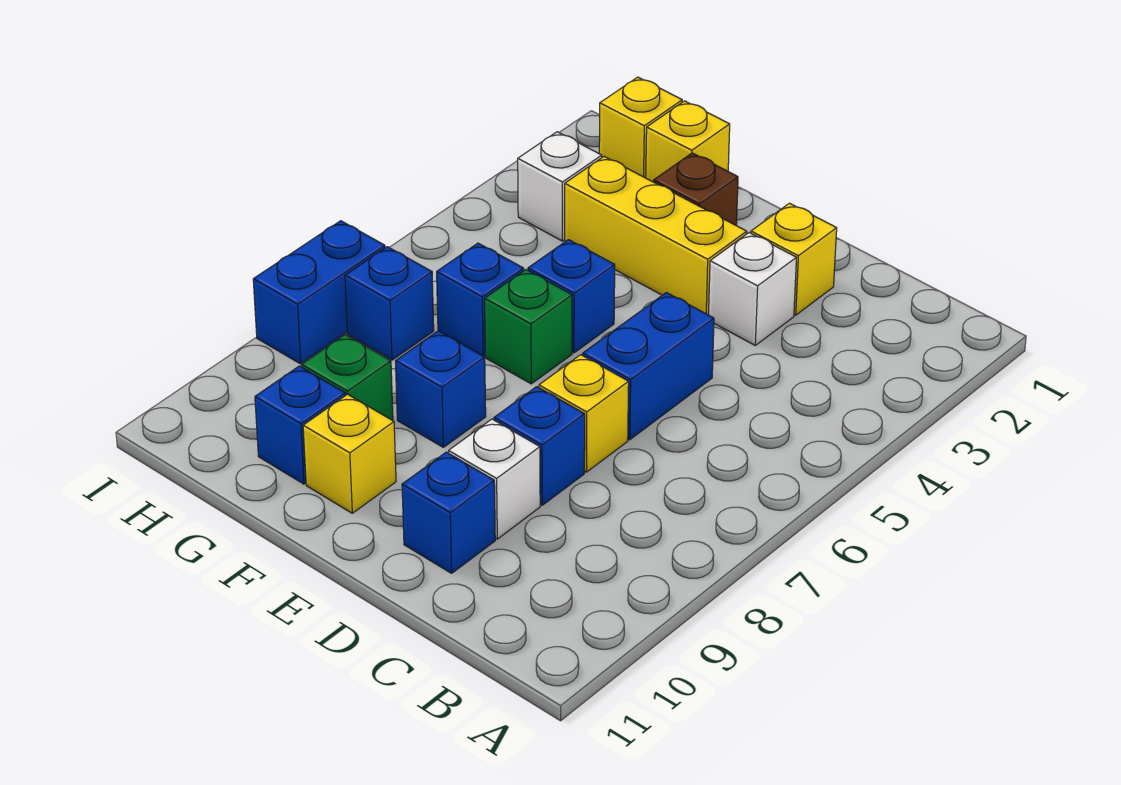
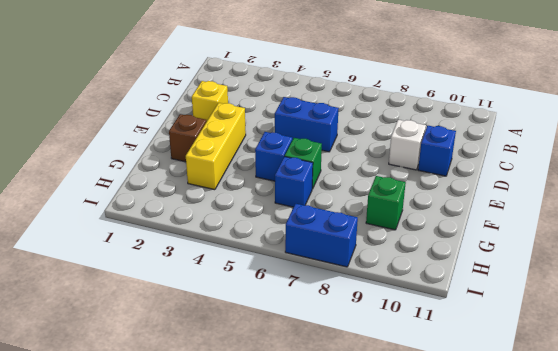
none -> white brick D3 level 1
none -> yellow brick D7 level 1
none -> blue brick D8 level 1

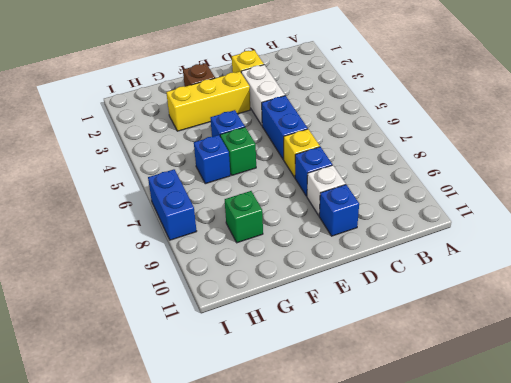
white brick D3:D4 level 1 -> white brick D3 level 1
none -> blue brick F8 level 1
none -> yellow brick F10 level 1
none -> yellow brick G1 level 1

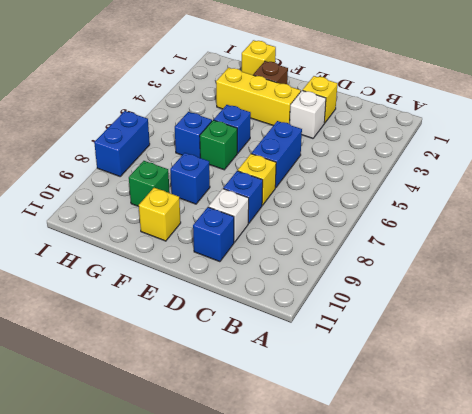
none -> blue brick G10 level 1
none -> yellow brick H1 level 1
none -> white brick H3 level 1

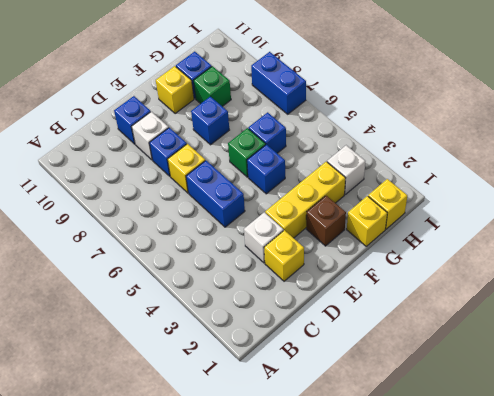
none -> blue brick H7 level 1

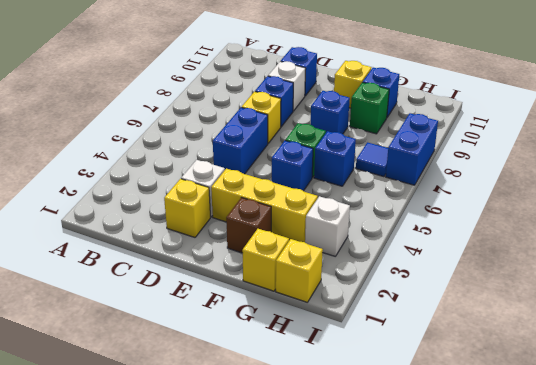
blue tile H7 level 1 -> blue brick H7 level 1

